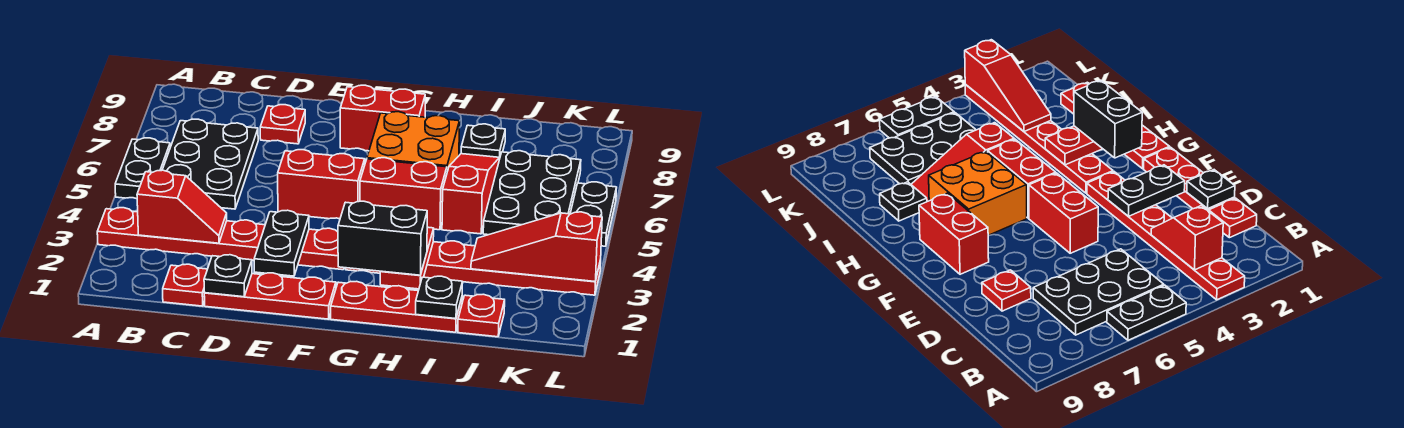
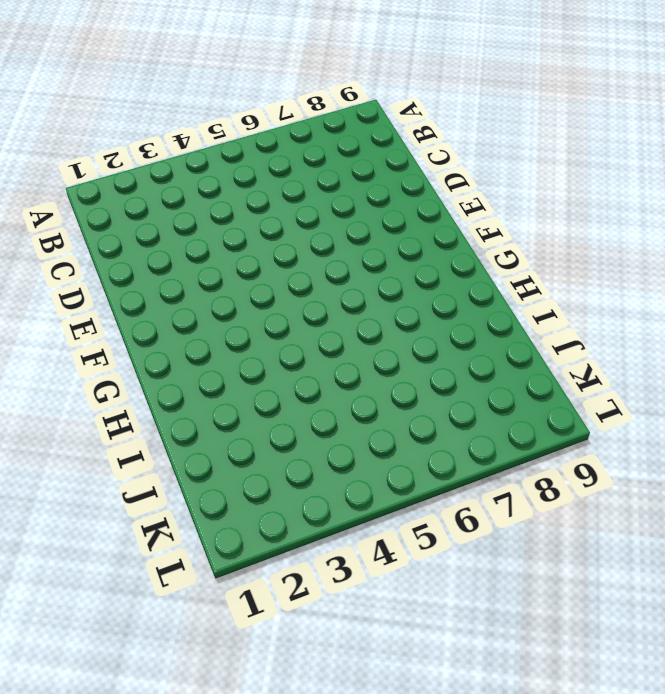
none -> red plate A3:F3 level 1
none -> black plate A5:A6 level 1
none -> black plate B5:C7 level 1

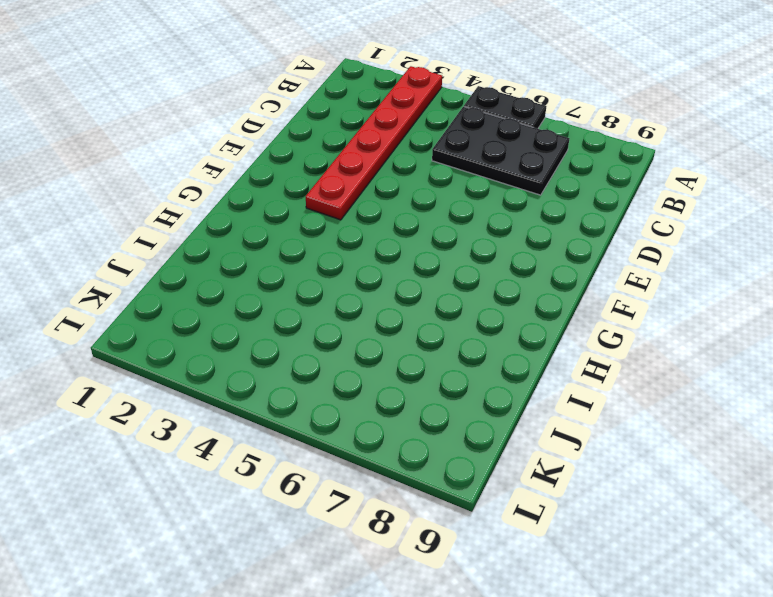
none -> red plate C1 level 1
none -> red plate D1:F1 level 1
none -> red plate D8 level 1

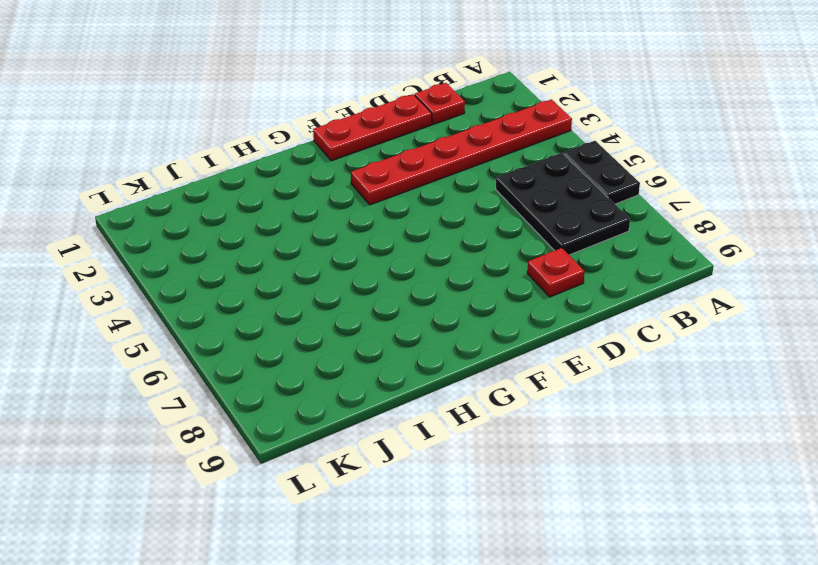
none -> red brick E5:F5 level 1
none -> red brick F8:G8 level 1
none -> red plate G1:I1 level 1

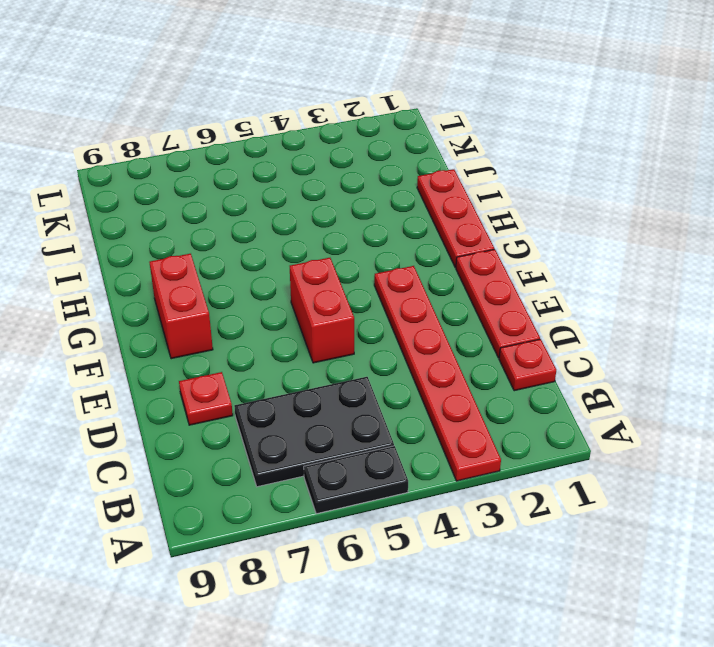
none -> red plate G3:L3 level 1
none -> red brick G5:H5 level 1
none -> orange brick G6:H7 level 1

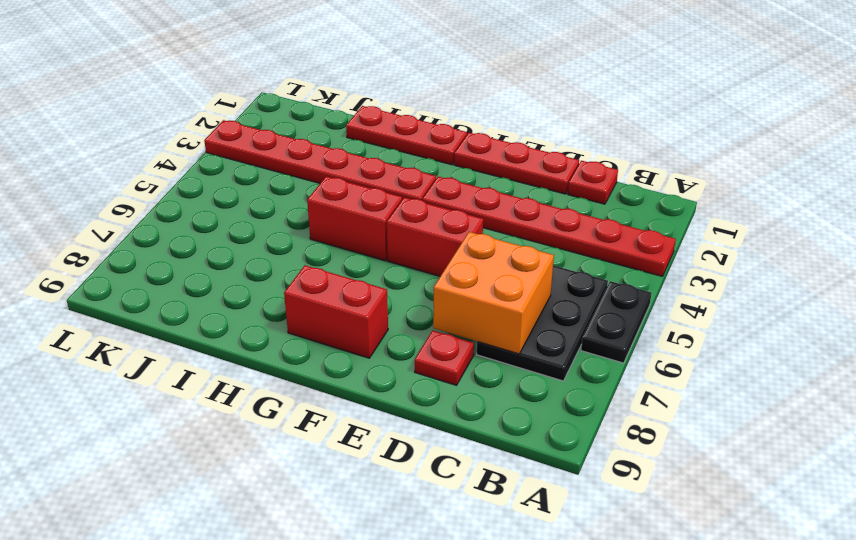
orange brick C6:D7 level 2 -> orange brick G6:H7 level 1
none -> red slope I5:I7 level 1 top 5
none -> black plate I8 level 1
none -> red plate J1 level 1

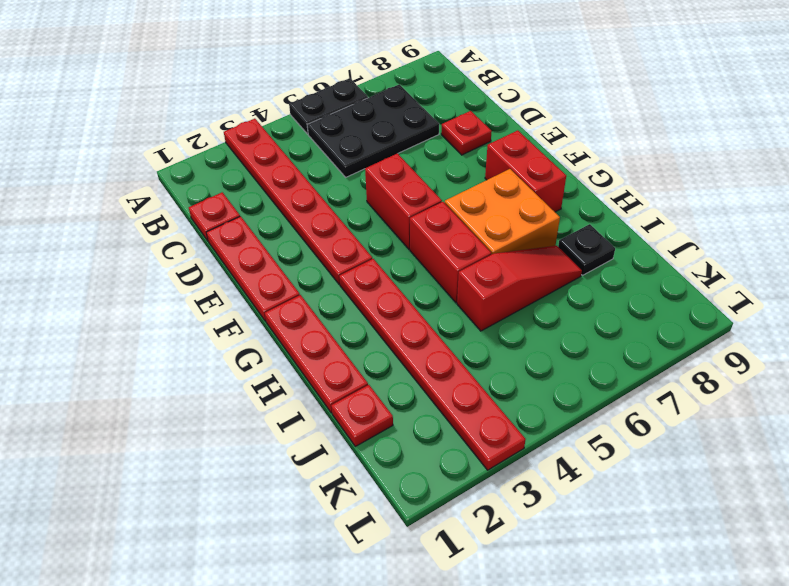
none -> black plate J5:K7 level 1
none -> black plate L5:L6 level 1
none -> red slope B3:C3 level 2 top B

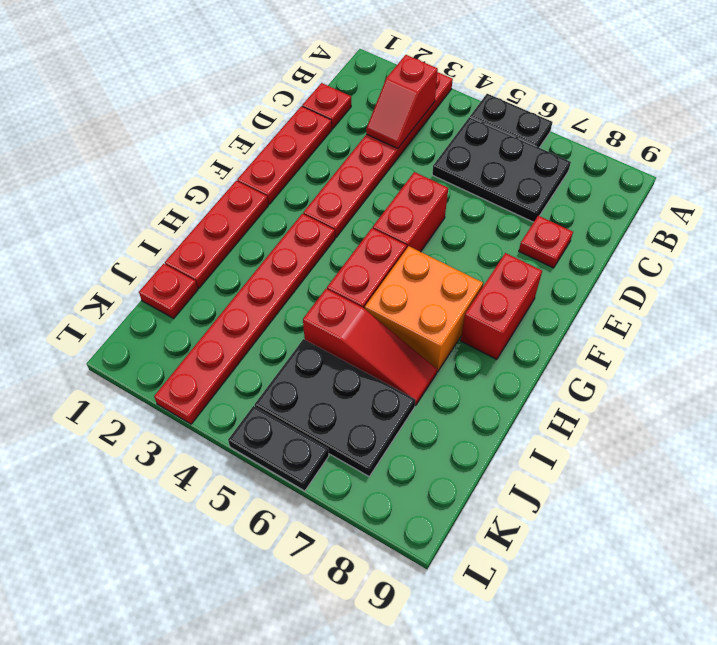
none -> black plate I8 level 1
none -> black plate D1 level 2
none -> black plate E2:E3 level 2

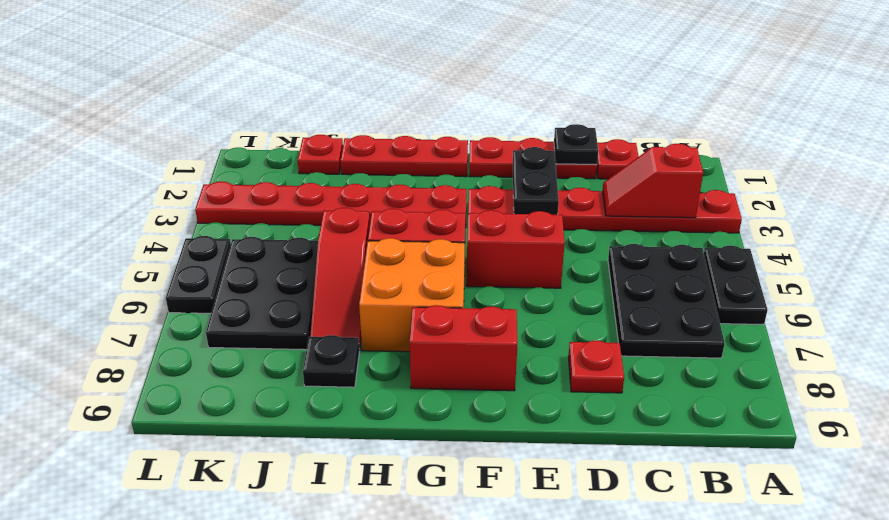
none -> red plate H2:H3 level 2
none -> black plate I1 level 2
none -> red slope J3:L3 level 2 top L

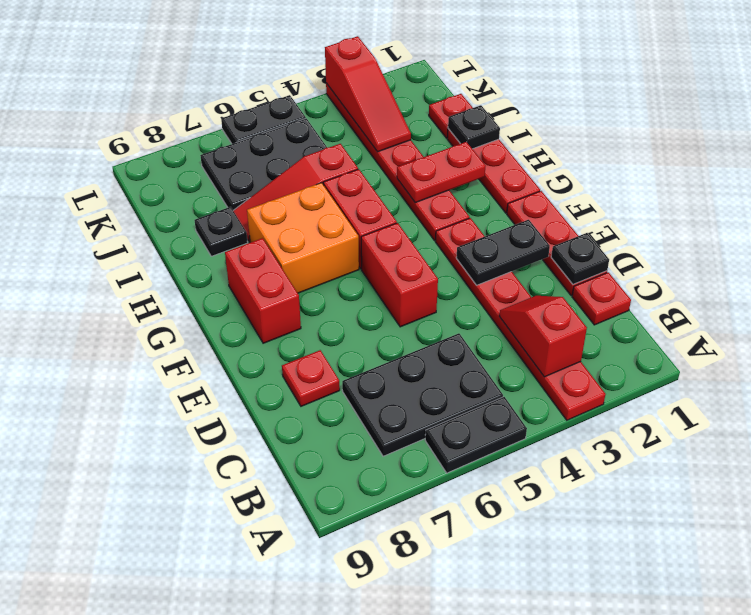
none -> black brick G2:H2 level 3

